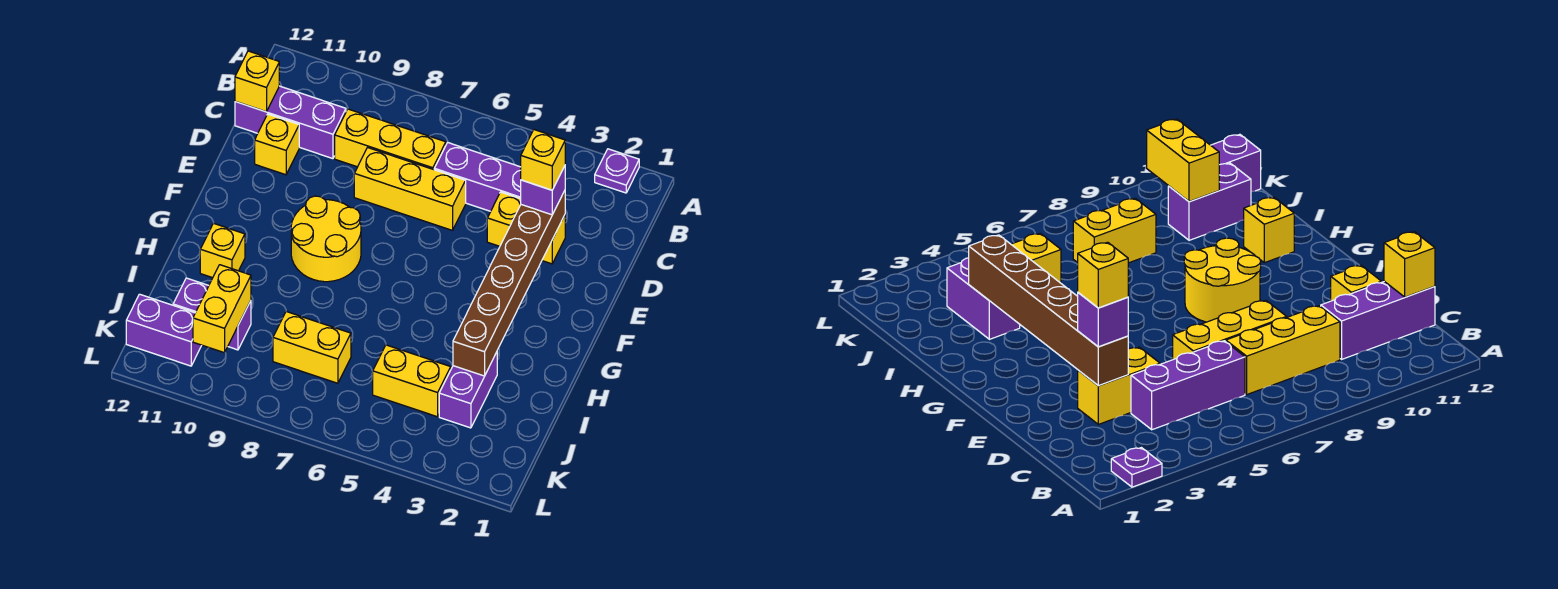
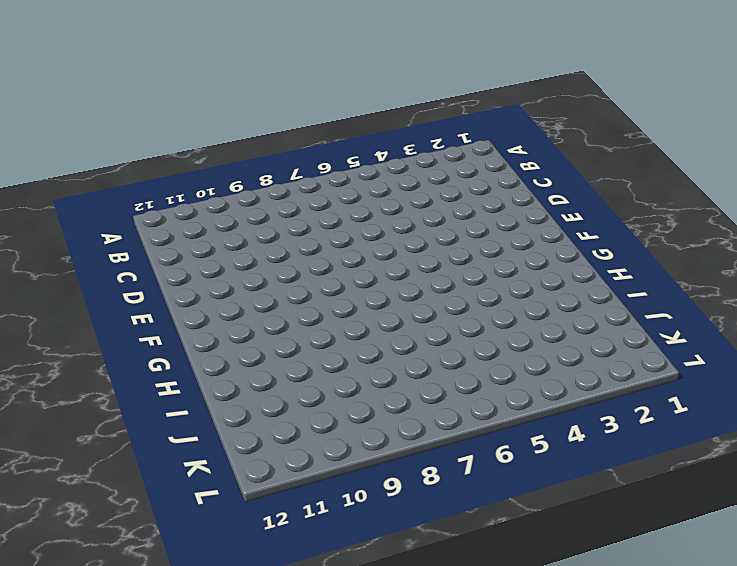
none -> purple plate A2 level 1
none -> purple brick C4:C6 level 1
none -> yellow brick C7:C9 level 1

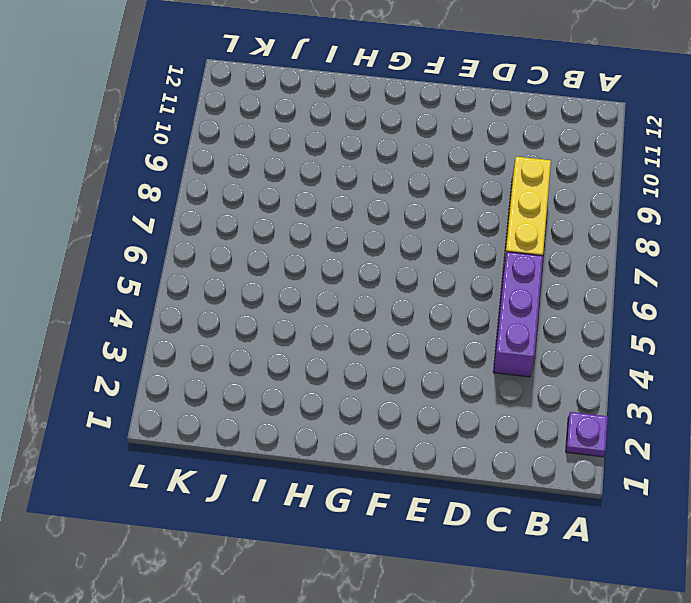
none -> purple brick C10:C12 level 1
none -> yellow brick D3:D4 level 1
none -> yellow brick D6:D8 level 1

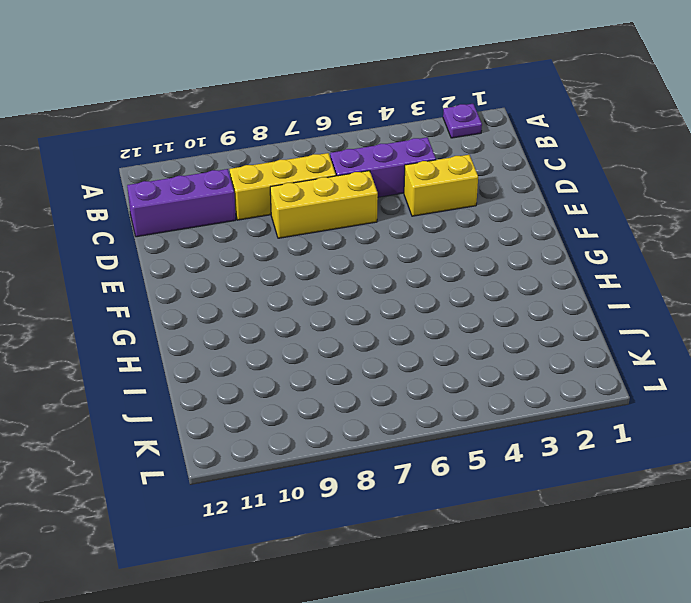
none -> yellow brick D11 level 1
none -> yellow round brick F8:G9 level 1
none -> yellow brick H11 level 1

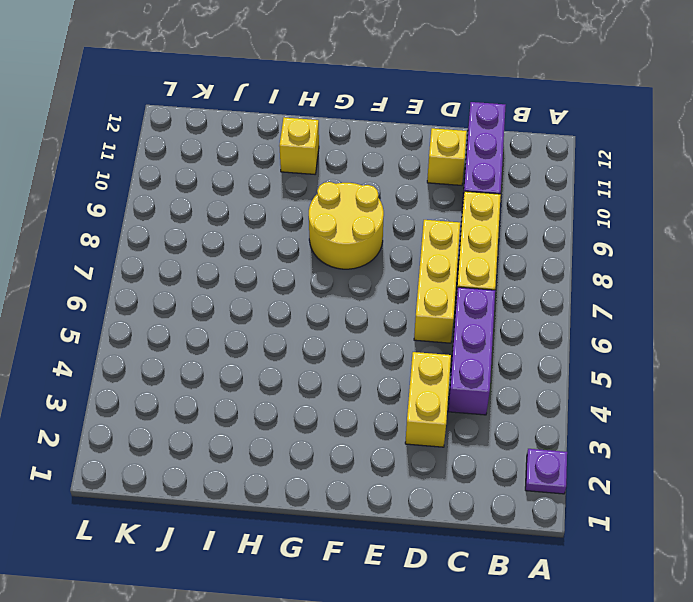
none -> purple brick I3:J3 level 1
none -> yellow brick J4:J5 level 1
none -> yellow brick J7:J8 level 1

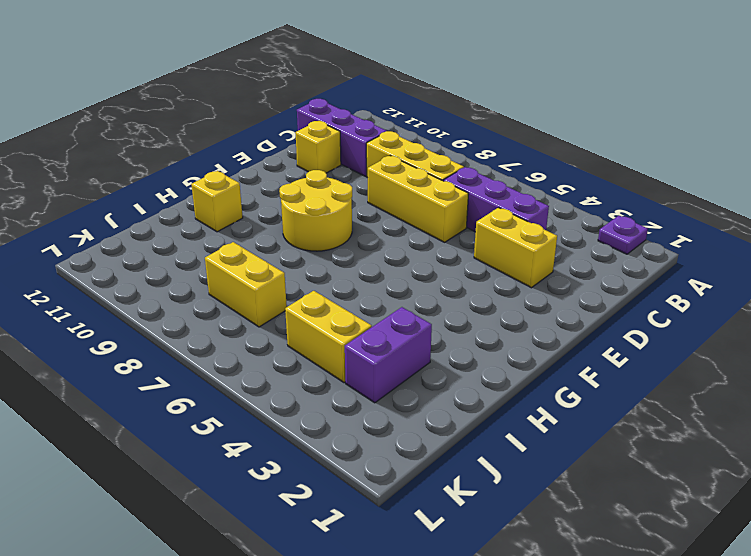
none -> purple brick J10:J11 level 1
none -> purple brick K11:K12 level 1
none -> yellow brick C12 level 2

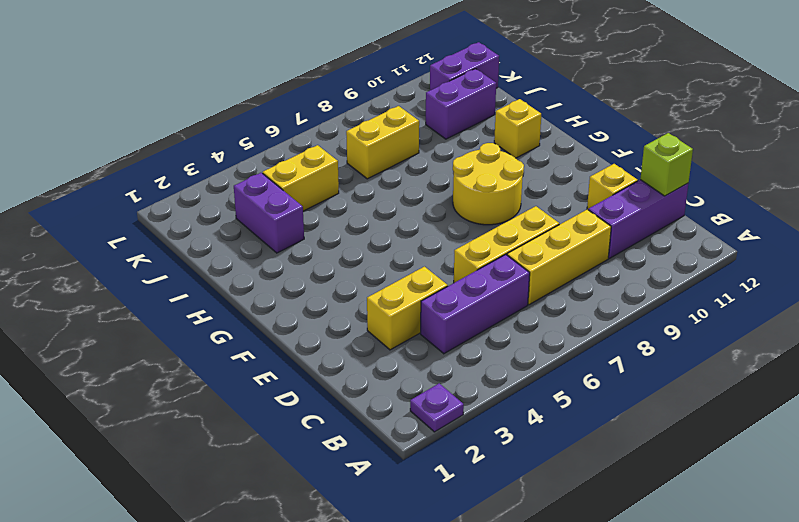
lime brick C12 level 2 -> yellow brick C12 level 2
none -> brown brick D3:I3 level 2
none -> yellow brick J10:K10 level 2
none -> purple brick D3 level 3

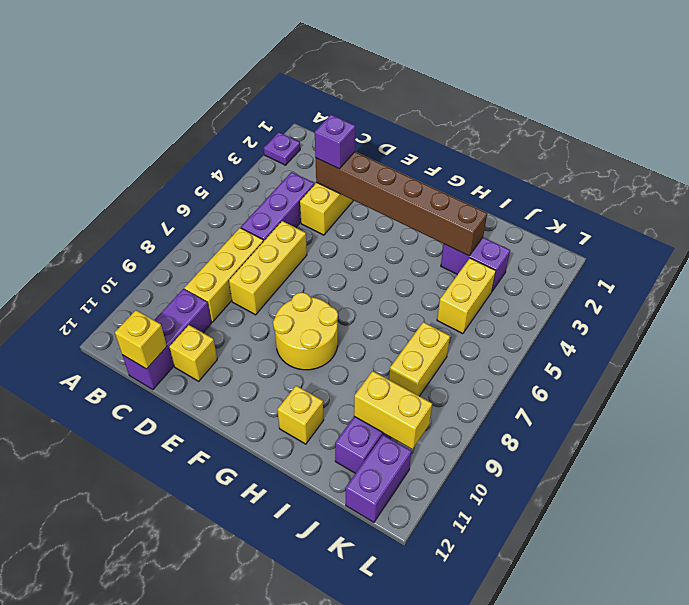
none -> yellow brick D3 level 4

